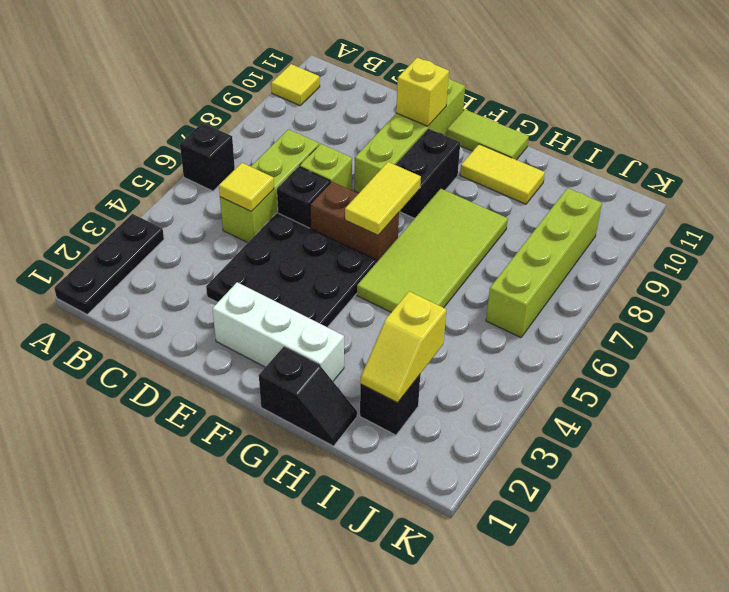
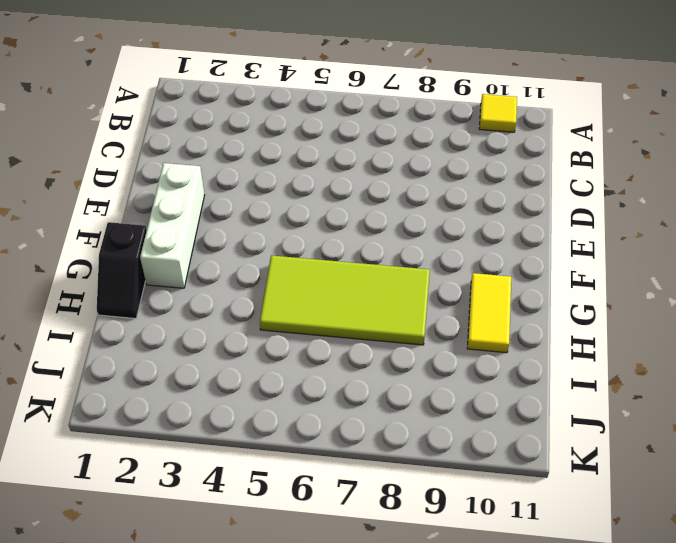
none -> black plate A1:A3 level 1
none -> black brick A6 level 1
none -> lime brick C5:C7 level 1

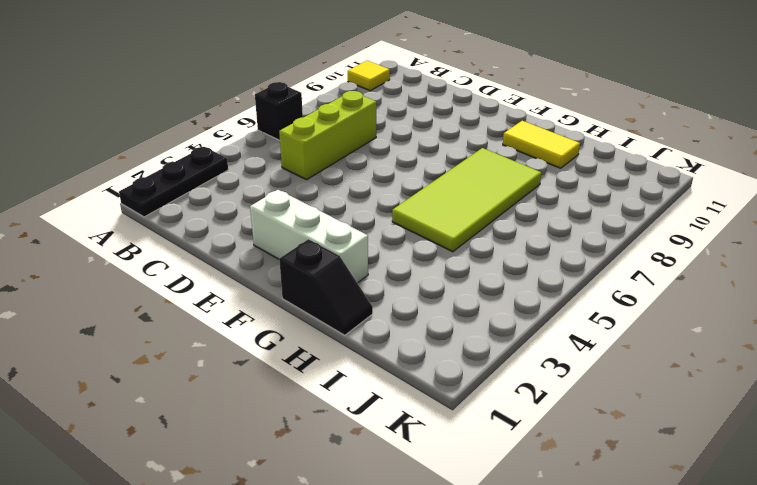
none -> black plate D3:F5 level 1
none -> black brick D6 level 1
none -> lime brick D7 level 1

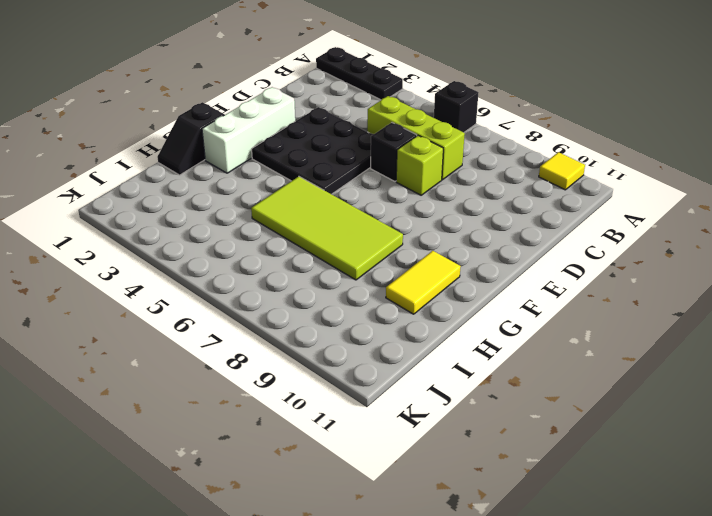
none -> brown brick E6:F6 level 1
none -> lime brick E8:E11 level 1
none -> black brick F8:F9 level 1

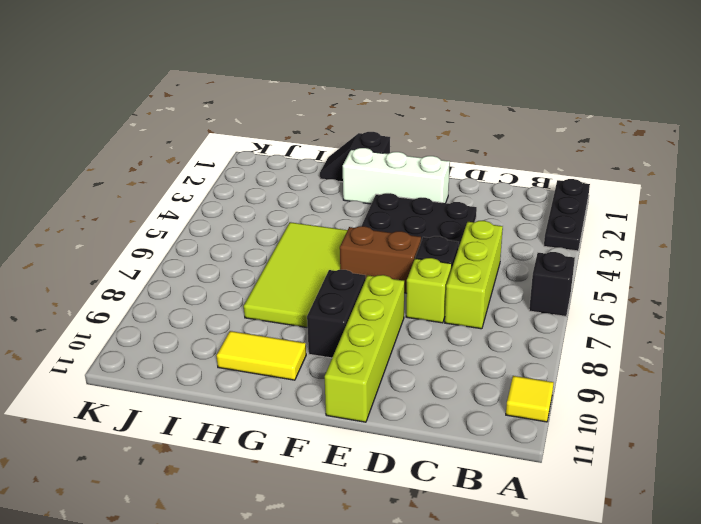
none -> lime tile F11:G11 level 1
none -> black brick I2 level 1
none -> lime brick J6:J9 level 1

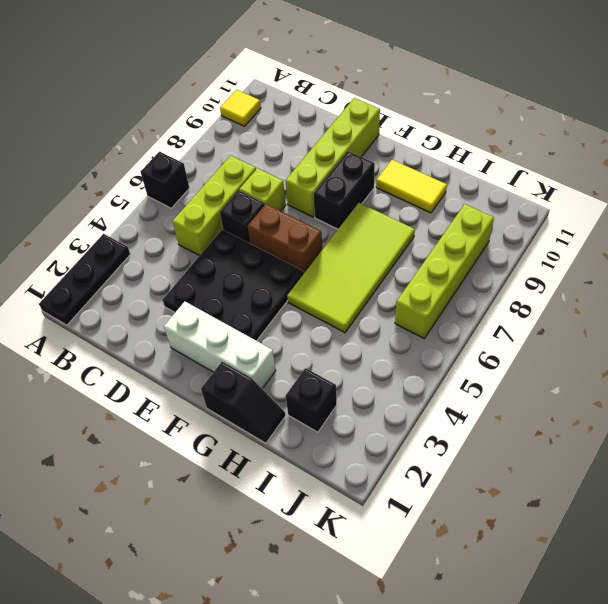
none -> lime tile F11:G11 level 1
none -> yellow tile C5 level 2
none -> yellow brick E10 level 2

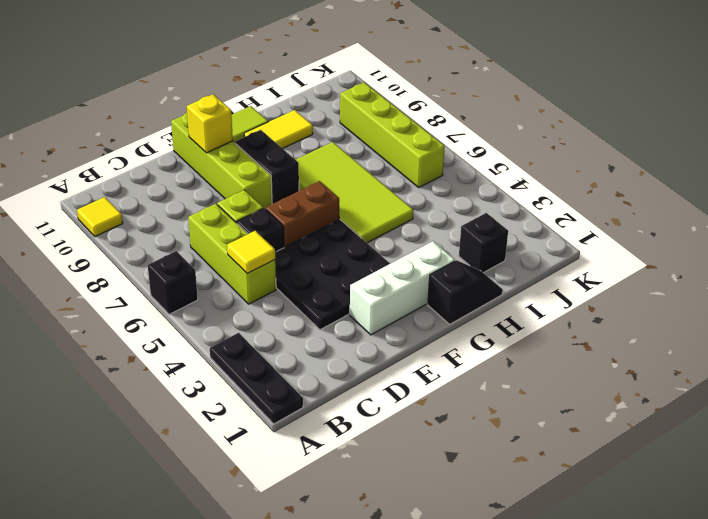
none -> yellow tile F6:F7 level 2
none -> yellow slope I2:I3 level 2 top 3

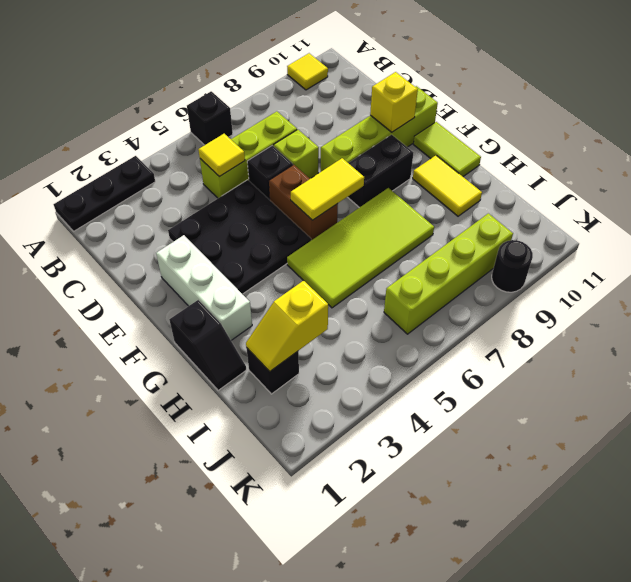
black round brick K9 level 1 -> none

